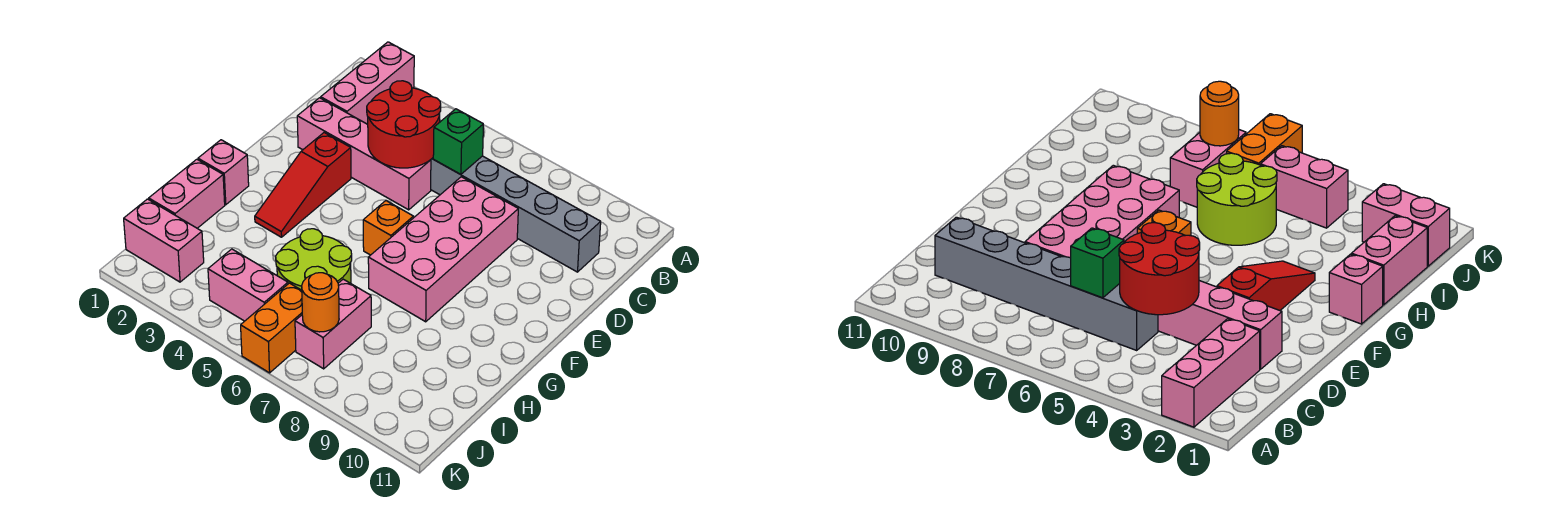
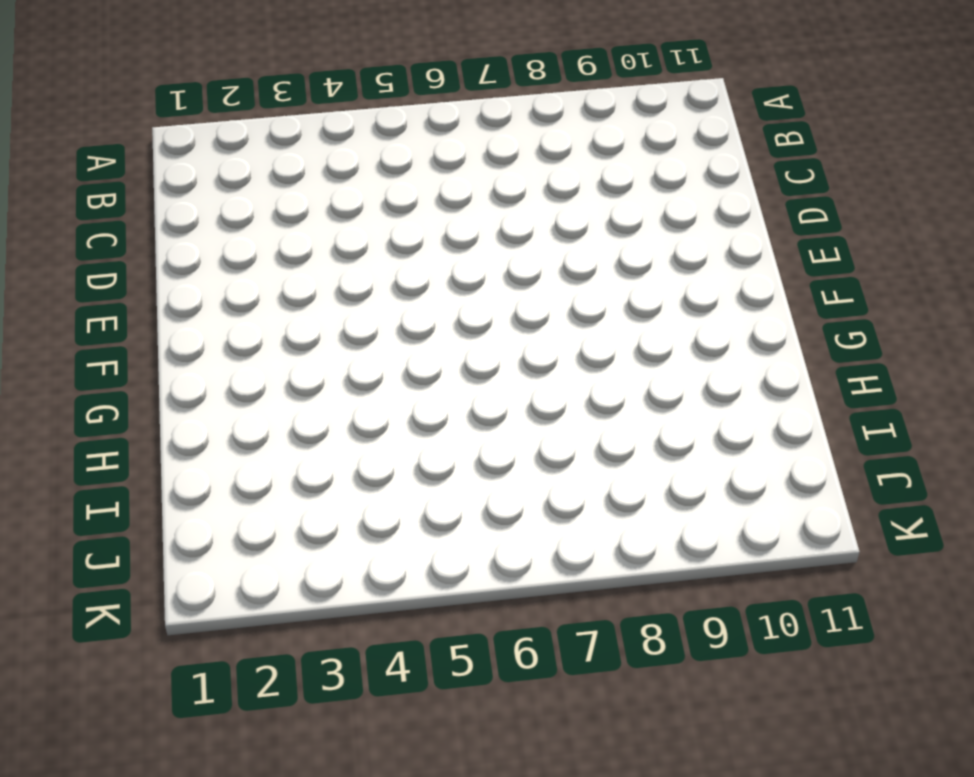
none -> pink brick A2:C2 level 1
none -> grey brick C5:C10 level 1
none -> pink brick D2:D5 level 1

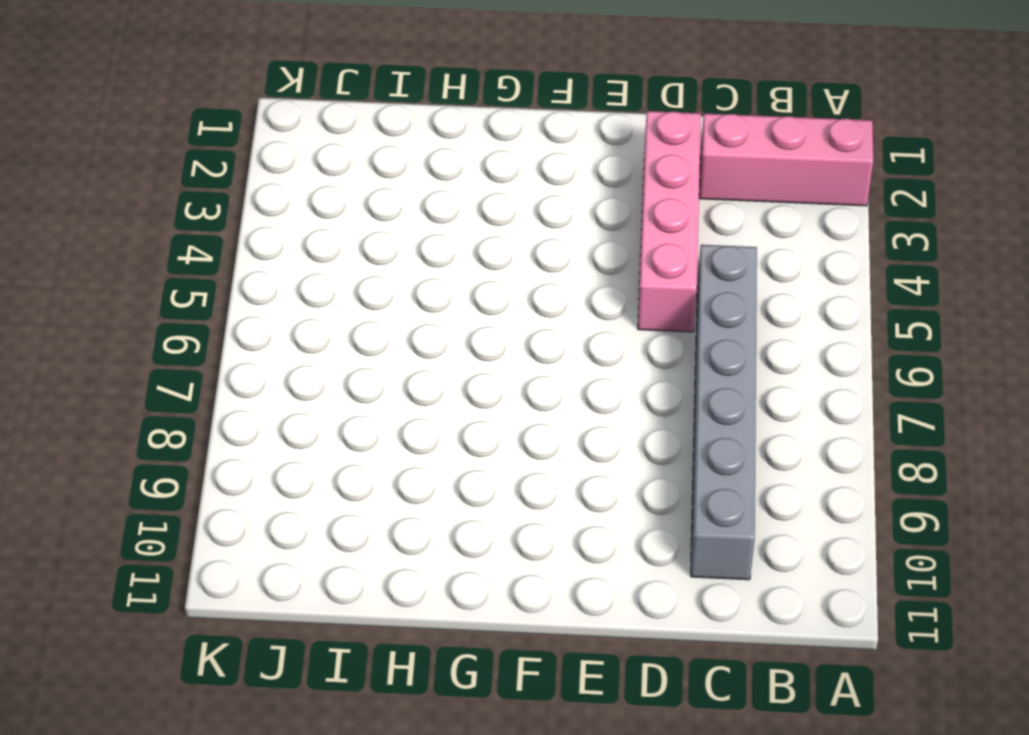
none -> pink brick D7:G8 level 1
none -> red slope E3:G3 level 1 top E
none -> orange brick F6 level 1

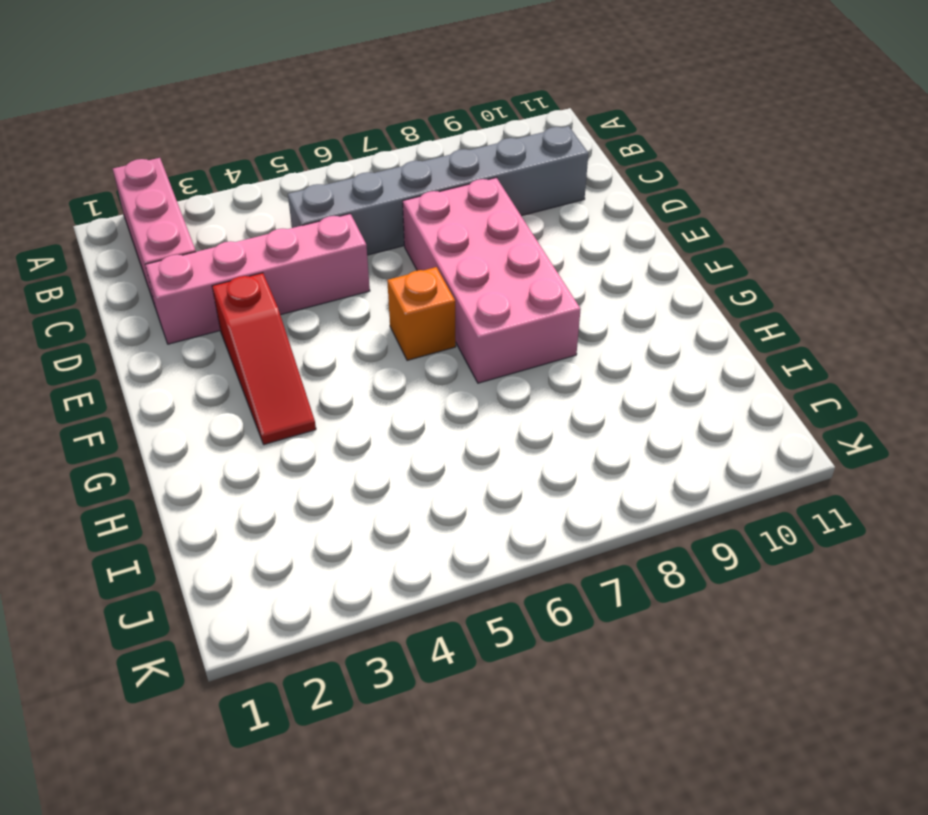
none -> pink brick G1 level 1
none -> pink brick H1:I1 level 1
none -> lime round brick H5:I6 level 1

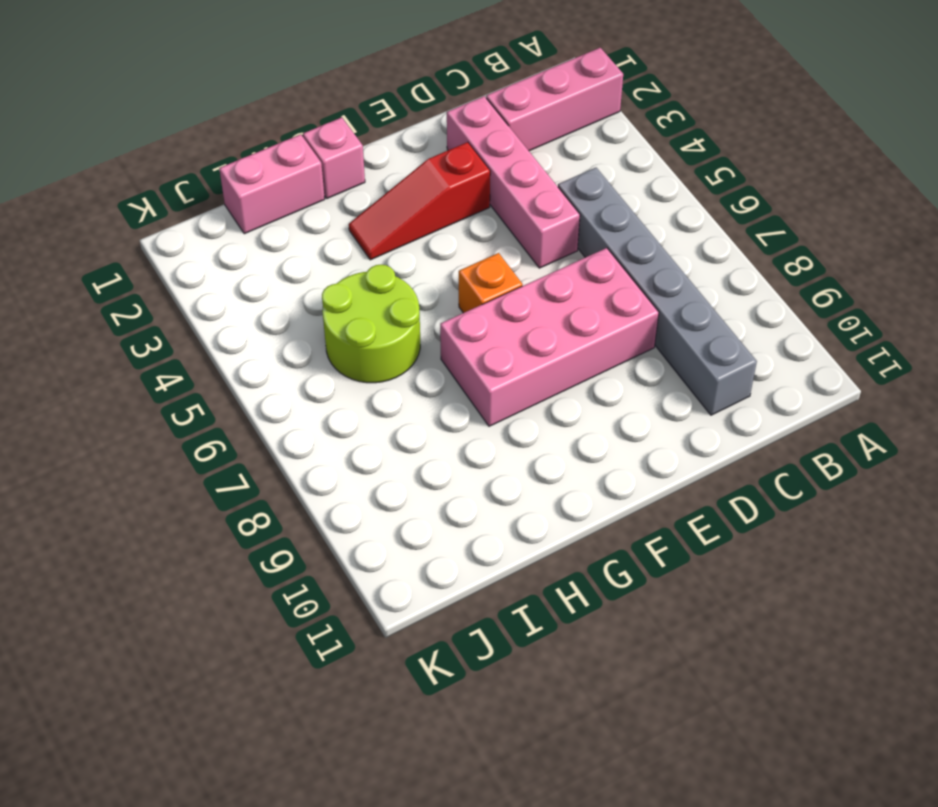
none -> pink brick I7:J7 level 1
none -> pink brick J1:J2 level 1
none -> pink brick J4:J5 level 1

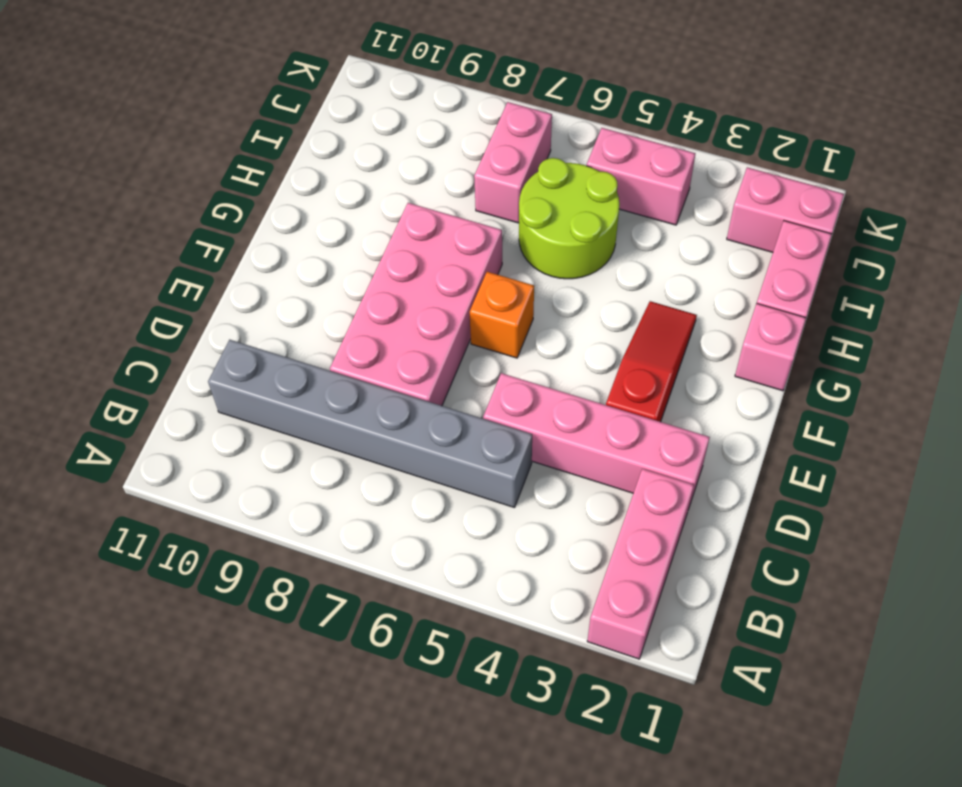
none -> orange brick J6:K6 level 1
none -> red round brick C4:D5 level 2
none -> green brick C6 level 2

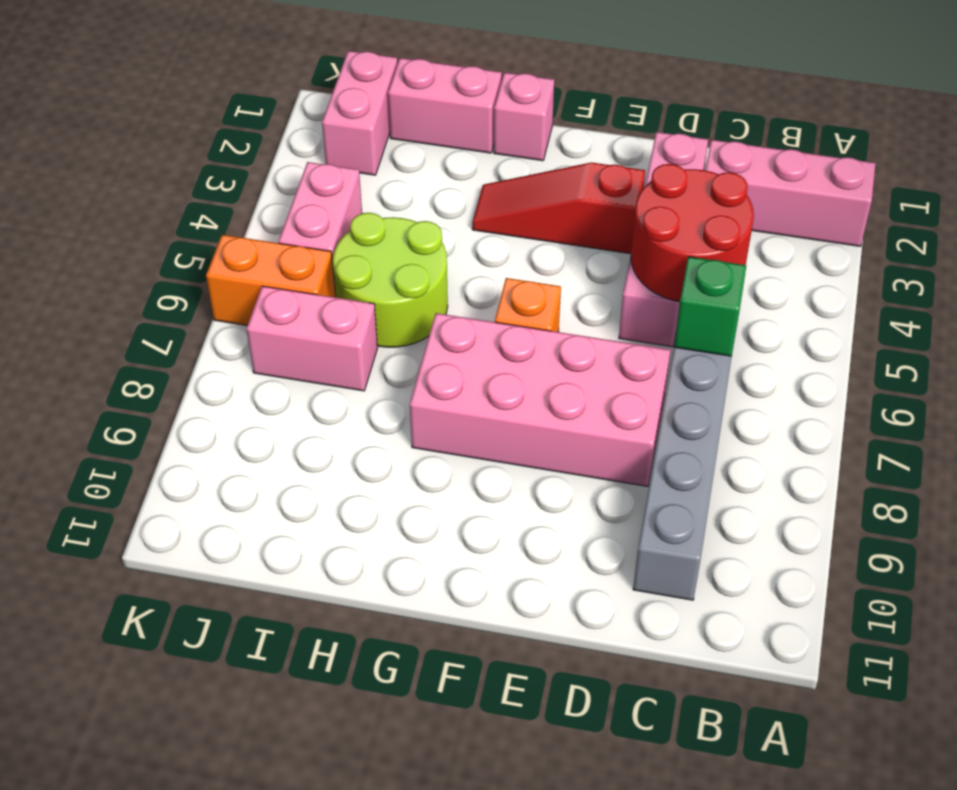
none -> orange round brick J7 level 2

